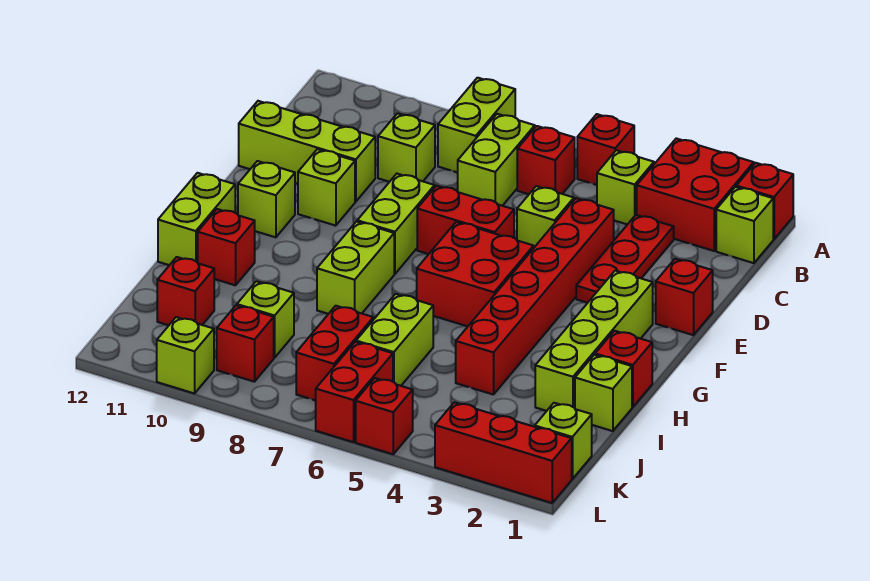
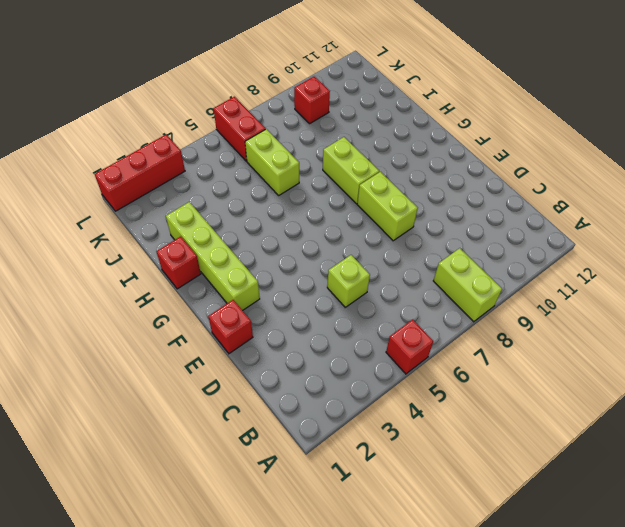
none -> red brick A1 level 1
none -> red brick A2:B3 level 1
none -> lime brick B1 level 1
none -> lime brick B4 level 1

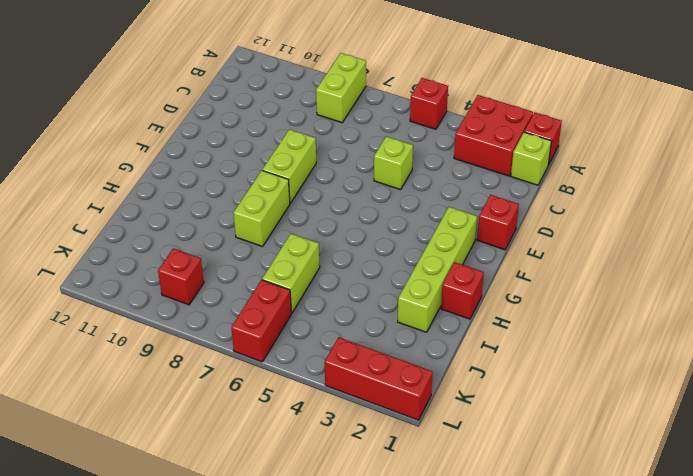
none -> lime brick B4 level 1
none -> red brick B6 level 1
none -> lime brick B7:C7 level 1
none -> red plate C3:E3 level 1

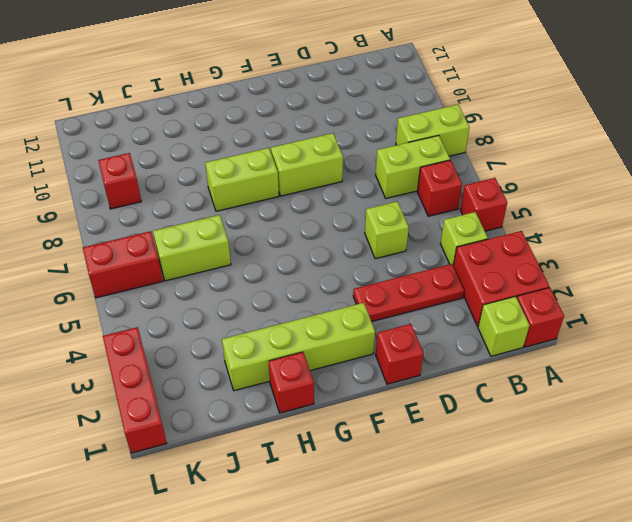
none -> lime brick C9 level 1
none -> red brick D4:I4 level 1
none -> lime brick D10:D12 level 1
none -> red brick E6:E7 level 1

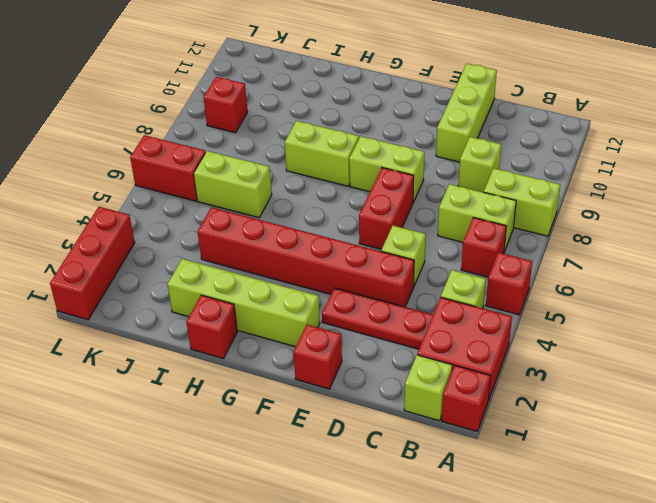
none -> lime brick E10 level 1
none -> red brick F5:G6 level 1
none -> lime brick F11 level 1
none -> lime brick G12:H12 level 1

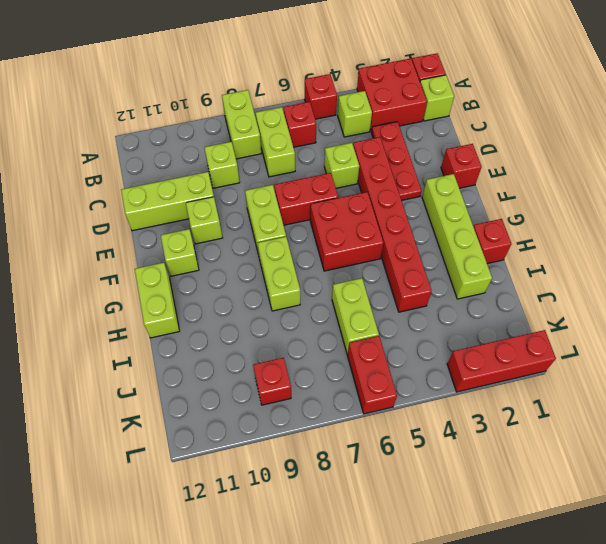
none -> red brick H11 level 1
none -> lime brick I1 level 1
none -> red brick J7:K7 level 1
none -> lime brick J9 level 1

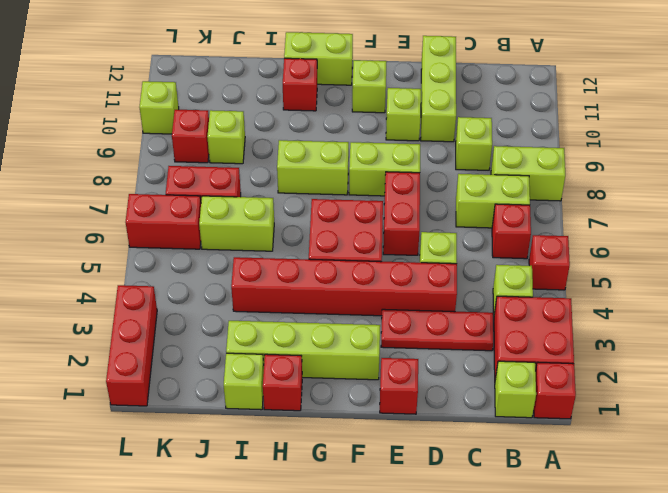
none -> red brick J11 level 1
none -> lime brick K1 level 1
none -> red brick L5 level 1

